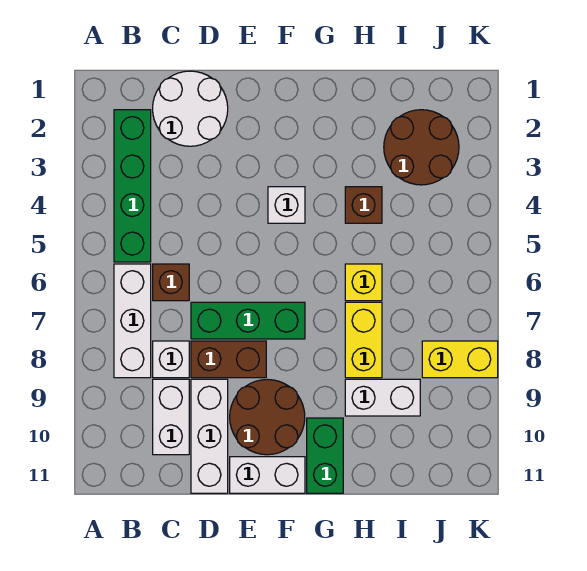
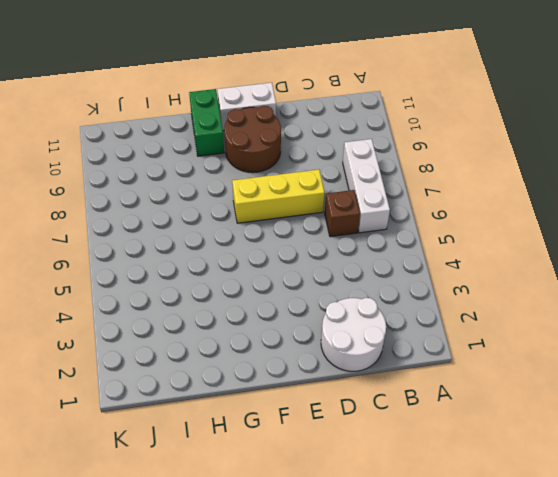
yellow brick D7:F7 level 1 -> green brick D7:F7 level 1
none -> green brick B2:B5 level 1
none -> white brick C8 level 1
none -> white brick C9:C10 level 1

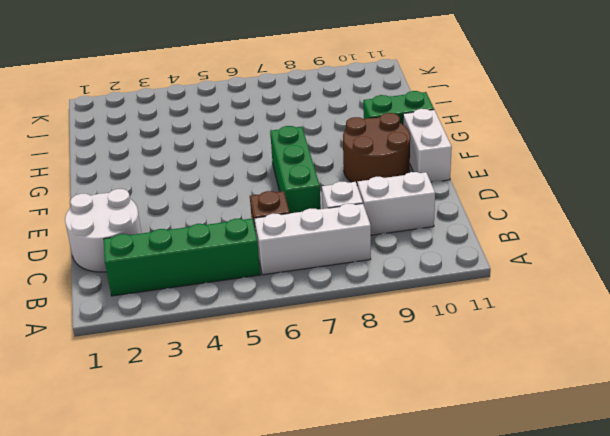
none -> brown brick D8:E8 level 1
none -> white brick D9:D11 level 1
none -> white brick F4 level 1

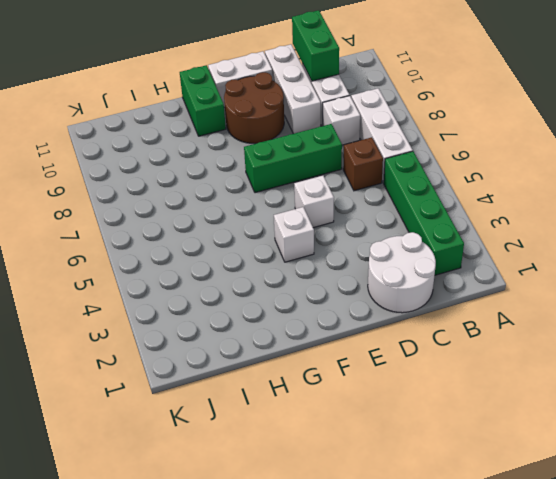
green brick C10:C11 level 2 -> none
white brick E5 level 1 -> none
none -> brown brick D8:E8 level 1
none -> brown brick H4 level 1
none -> yellow brick H6 level 1

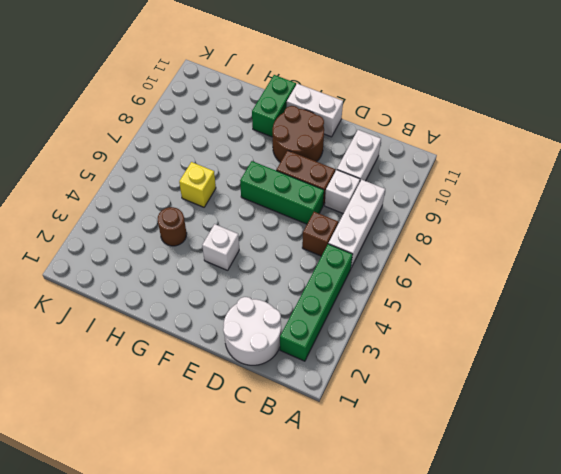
brown round brick H4 level 1 -> brown brick H4 level 1
none -> white brick D9:D11 level 1
none -> yellow brick H7:H8 level 1
none -> white brick H9:I9 level 1

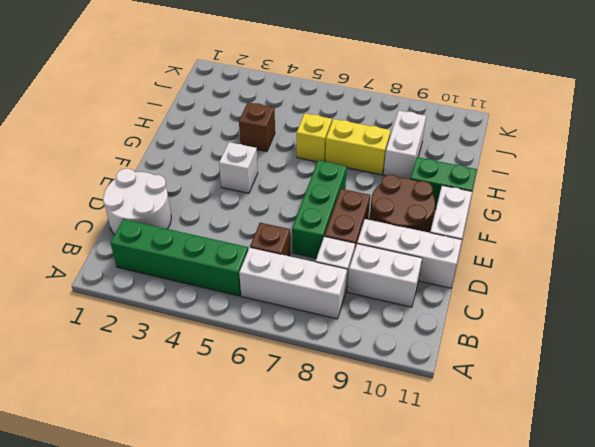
none -> brown round brick I2:J3 level 1
none -> yellow brick J8:K8 level 1

